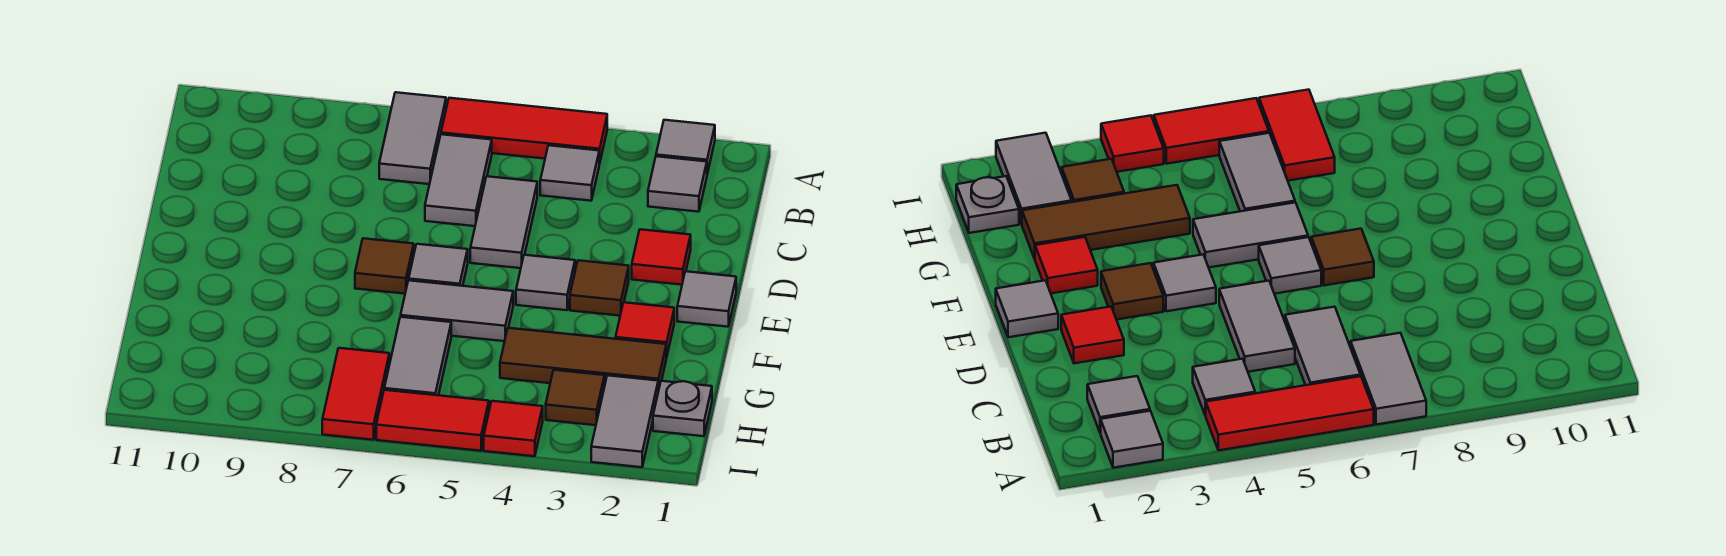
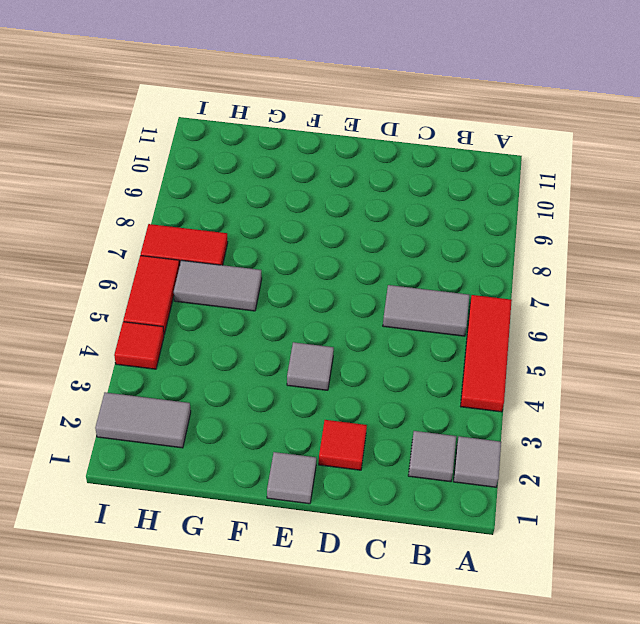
none -> grey tile A7:B7 level 1
none -> grey tile B4 level 1
none -> grey tile C5:D5 level 1

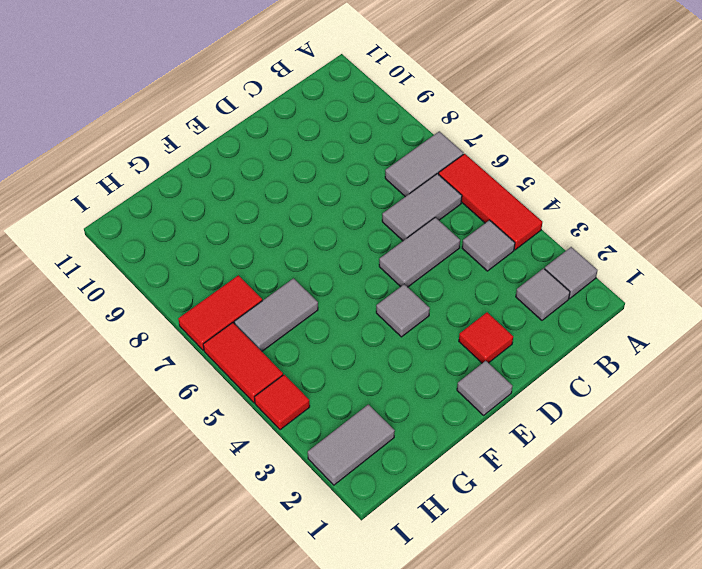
none -> brown tile E3 level 1
none -> grey tile E6 level 1
none -> brown tile E7 level 1

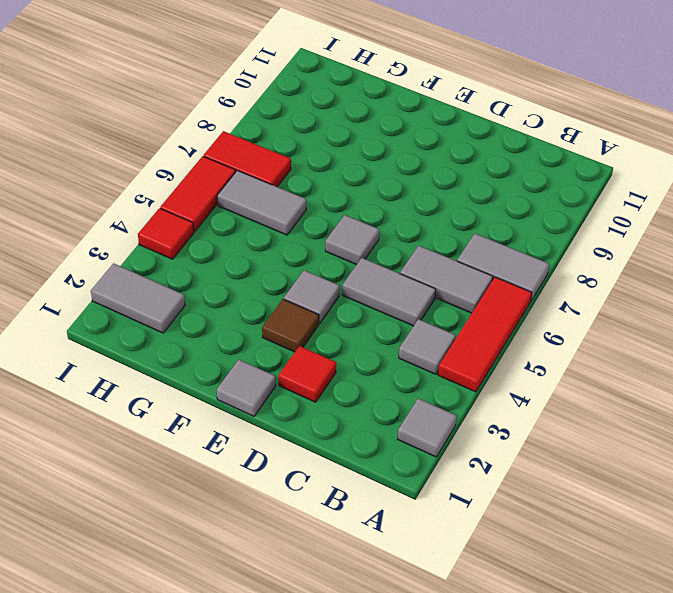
none -> grey tile B2 level 1
none -> brown tile E7 level 1
none -> red tile F2 level 1

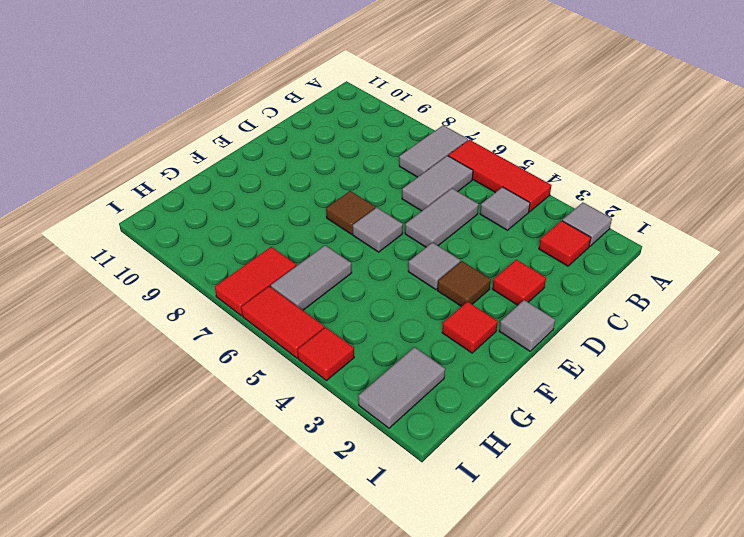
red tile B2 level 1 -> grey tile B2 level 1
none -> grey tile F5:F6 level 1
none -> brown tile G2:G4 level 1
none -> grey plate H1 level 1

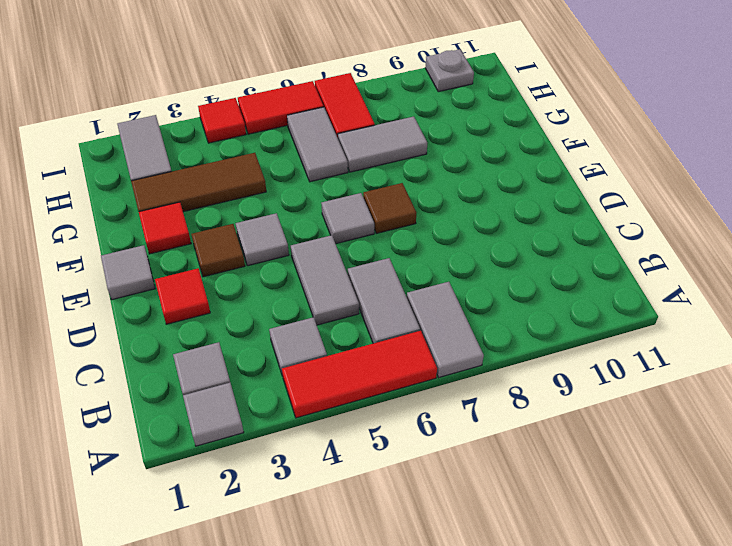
grey tile G7:G8 level 1 -> grey tile F5:F6 level 1
grey plate I10 level 1 -> grey plate H1 level 1
none -> brown tile H3 level 1

